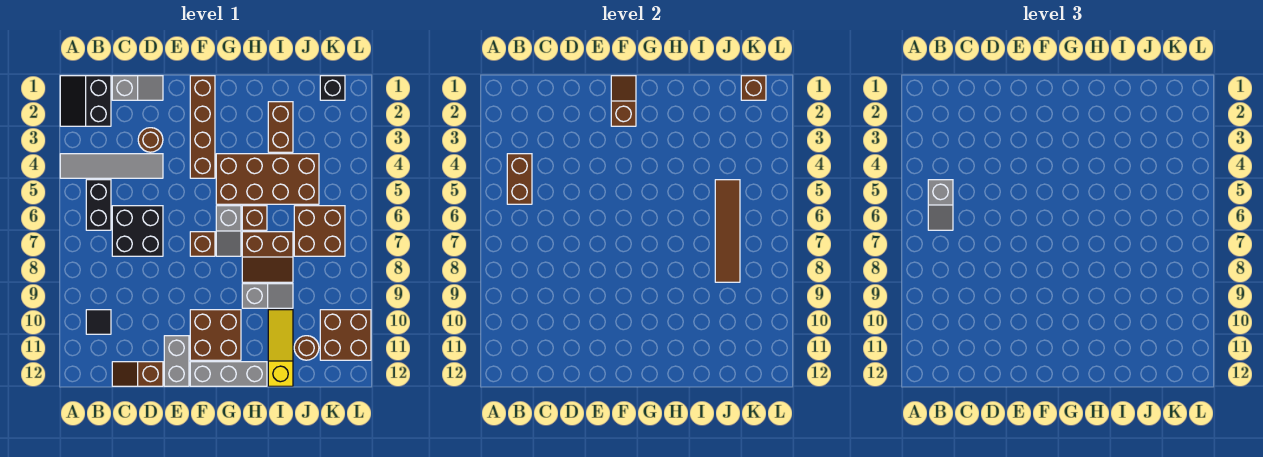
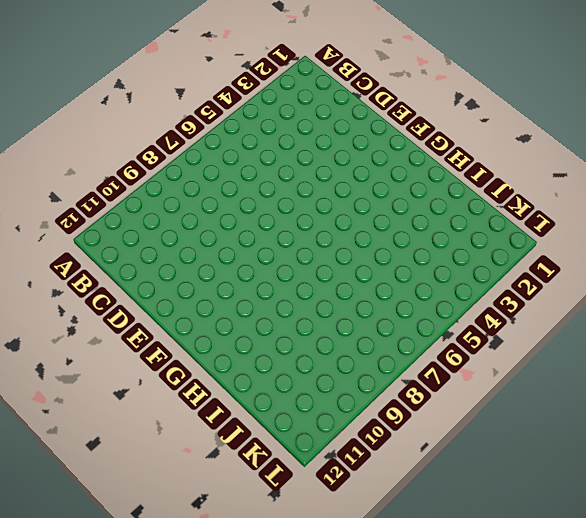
none -> black slope A1:B2 level 1 top B
none -> grey tile A4:D4 level 1
none -> black brick B5:B6 level 1

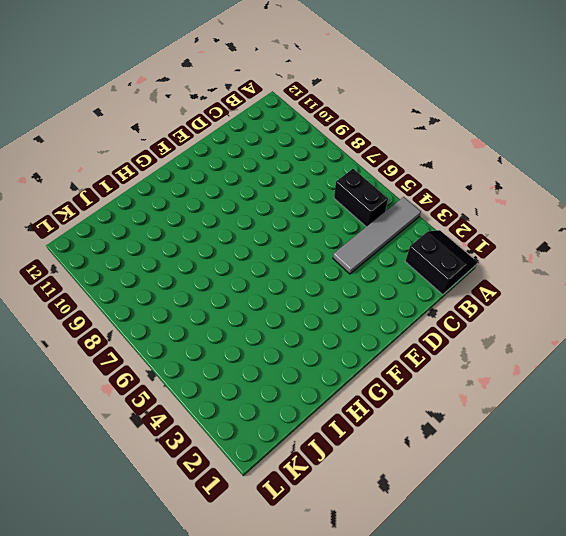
none -> black tile B10 level 1
none -> grey slope C1:D1 level 1 top C
none -> black brick C6:D7 level 1

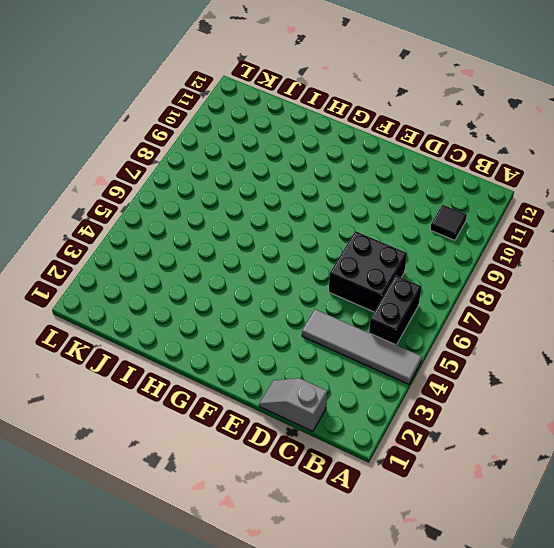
none -> black slope A1:B2 level 1 top B
none -> brown slope C12:D12 level 1 top D
none -> brown round brick D3 level 1

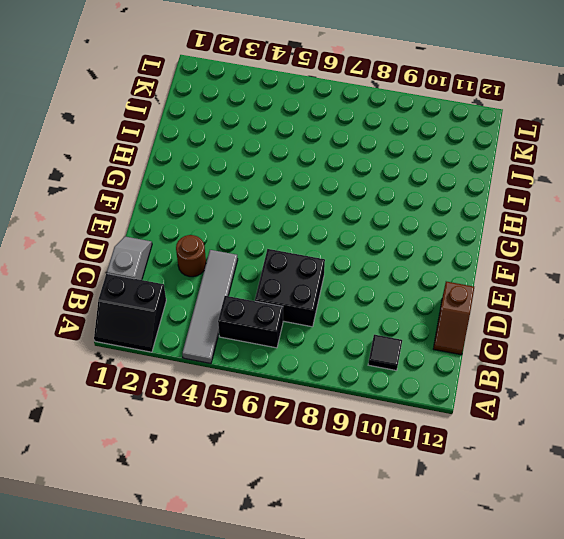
none -> grey brick E11:E12 level 1
none -> brown brick F1:F4 level 1
none -> brown brick F7 level 1

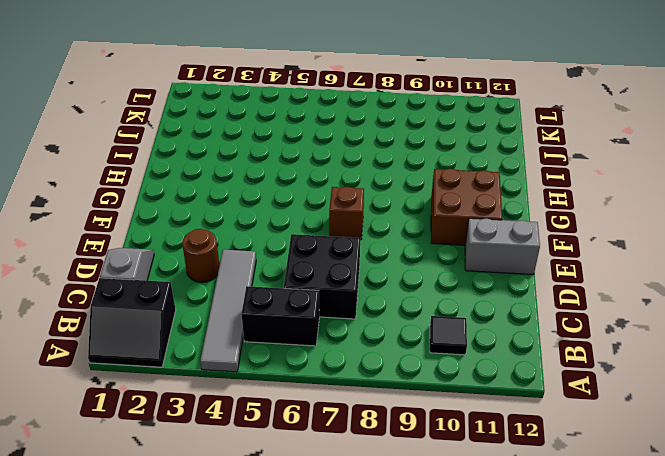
none -> brown slope C12:D12 level 1 top D
none -> brown brick F1:F4 level 1
none -> grey brick F12:H12 level 1

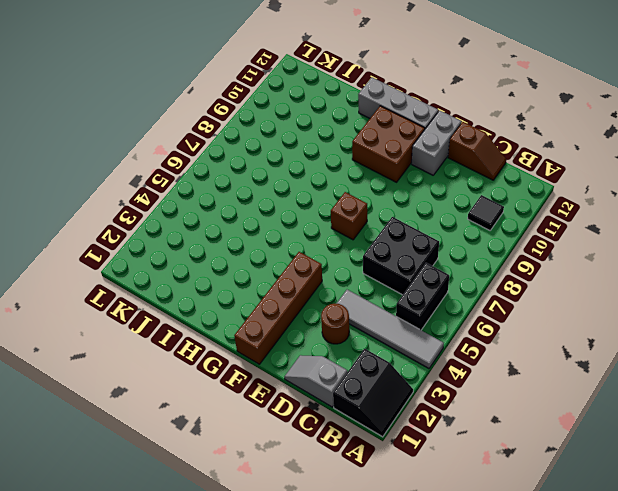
none -> brown brick G4:J5 level 1
none -> grey slope G6:G7 level 1 top 6
none -> brown brick H6 level 1

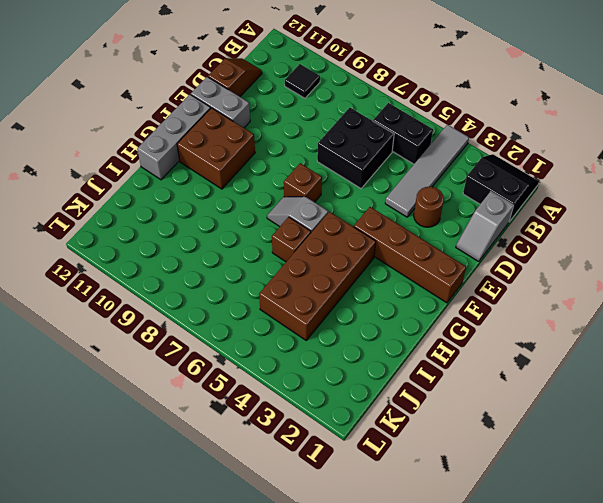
none -> brown slope H7:I8 level 1 top 7
none -> grey slope H9:I9 level 1 top H
none -> brown brick I2:I3 level 1

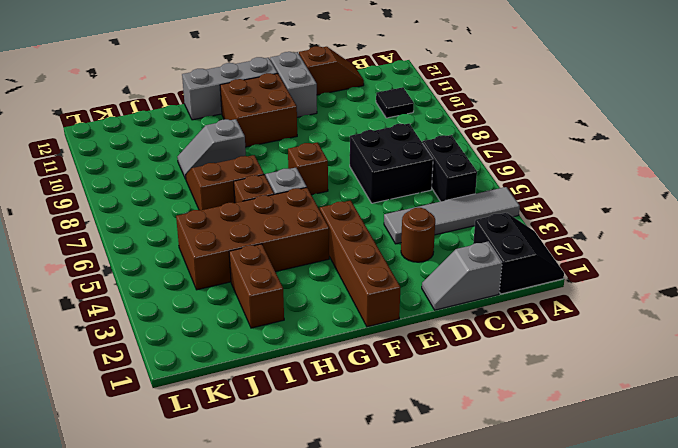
none -> yellow slope I10:I12 level 1 top 12
none -> brown brick J6:K7 level 1
none -> brown round brick J11 level 1

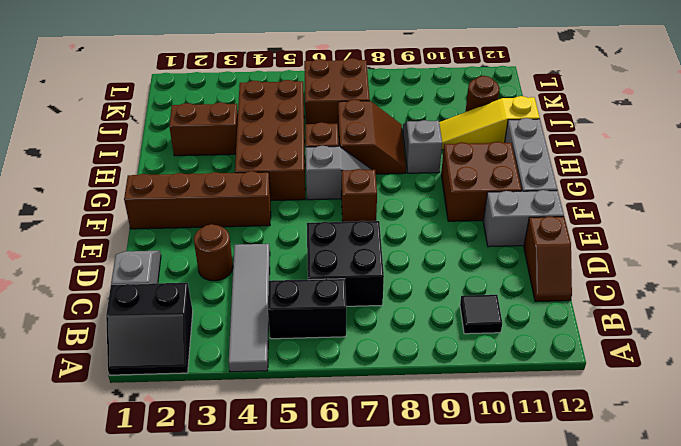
none -> black brick K1 level 1
none -> brown brick K10:L11 level 1
none -> brown brick B4:B5 level 2

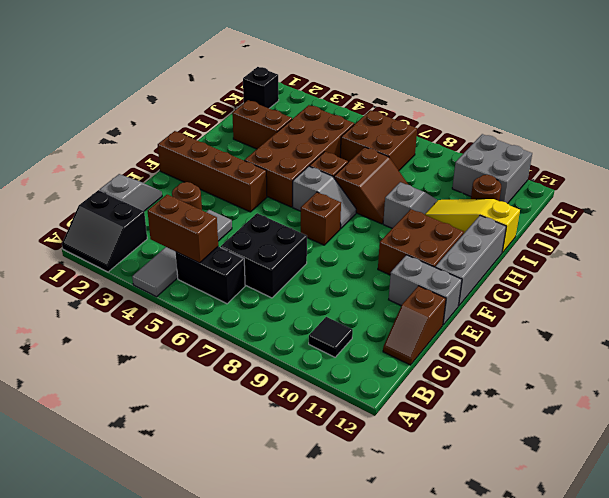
grey brick K10:L11 level 1 -> brown brick K10:L11 level 1
none -> brown slope F1:F2 level 2 top 2
none -> brown tile J5:J8 level 2
none -> brown brick K1 level 2

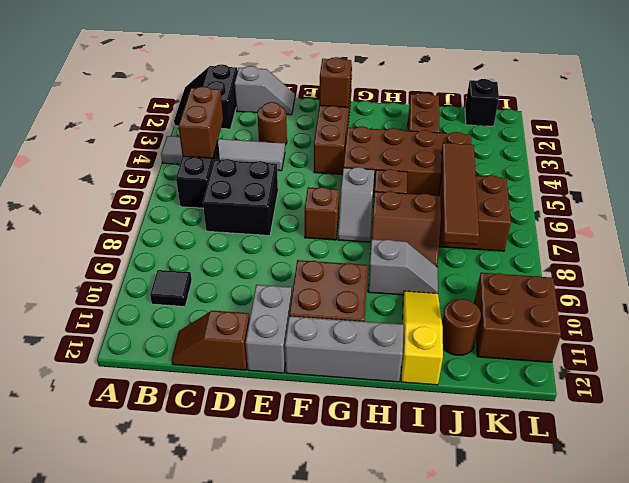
none -> brown brick K1 level 2
none -> grey slope B5:B6 level 3 top 5

